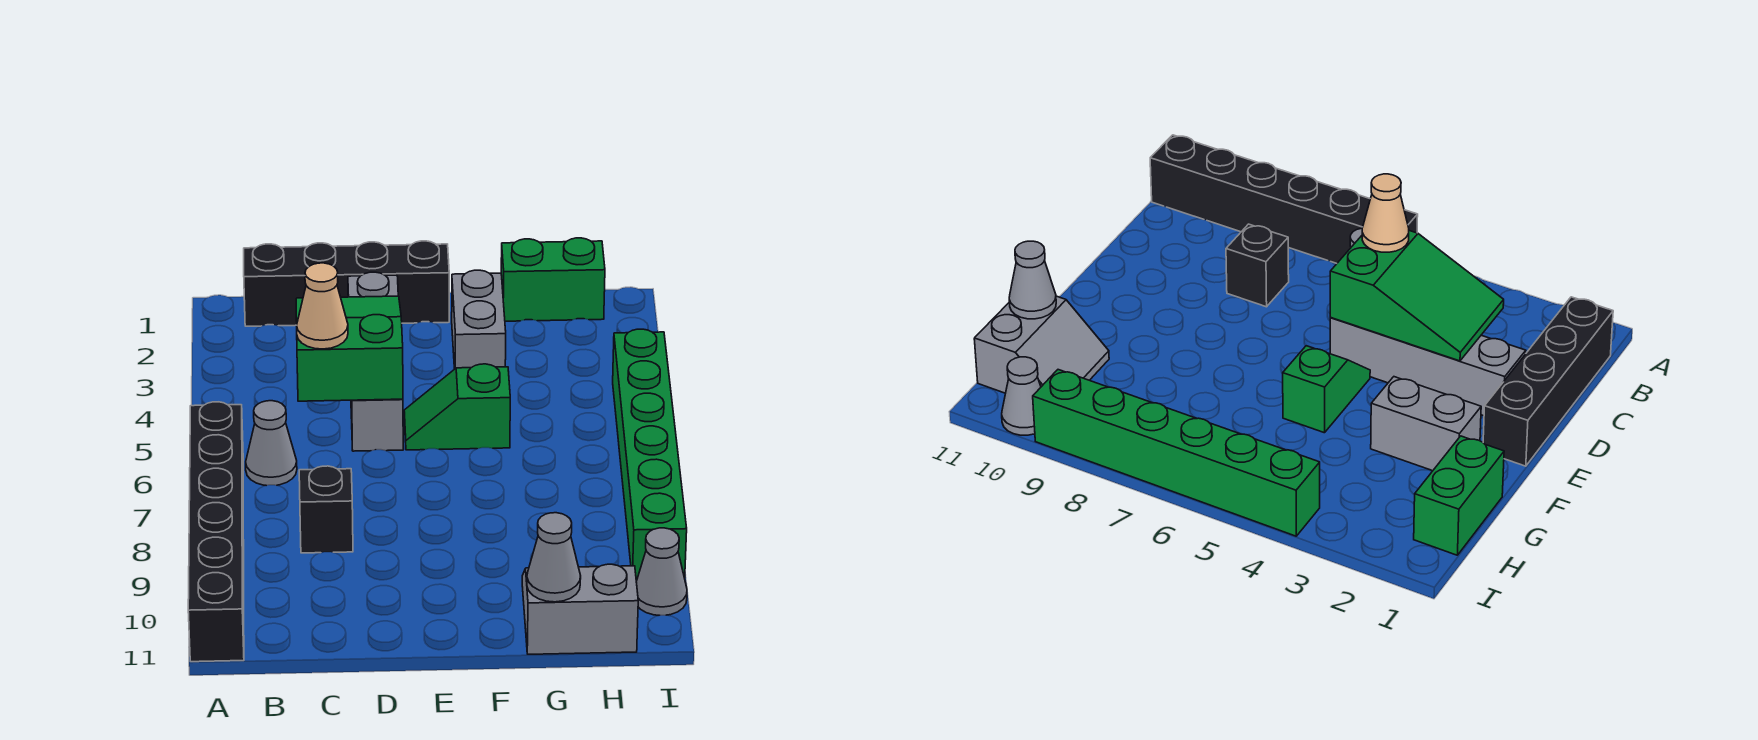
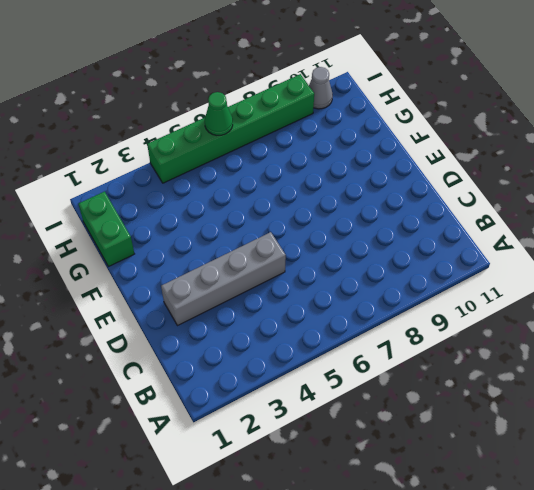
green cone I6 level 2 -> none
none -> black brick A6:A11 level 1
none -> black brick B1:E1 level 1
none -> grey cone B6 level 1

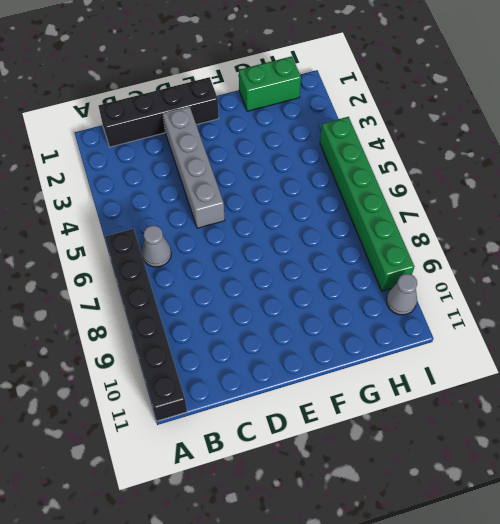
none -> black brick C8 level 1
none -> green slope E5:F5 level 1 top F
none -> grey brick F2:F3 level 1

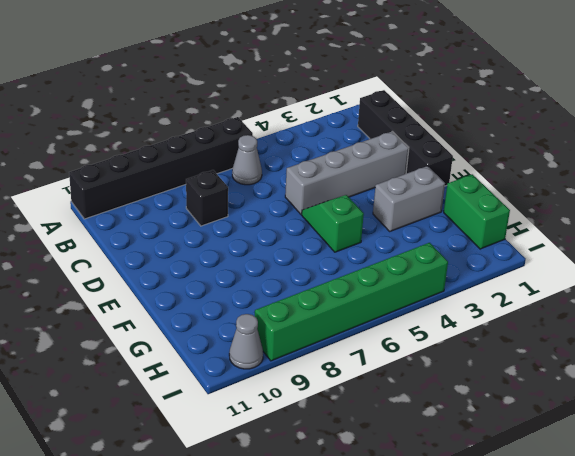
none -> grey slope G10:H11 level 1 top 11
none -> green slope C3:D5 level 2 top 5
none -> grey cone G11 level 2

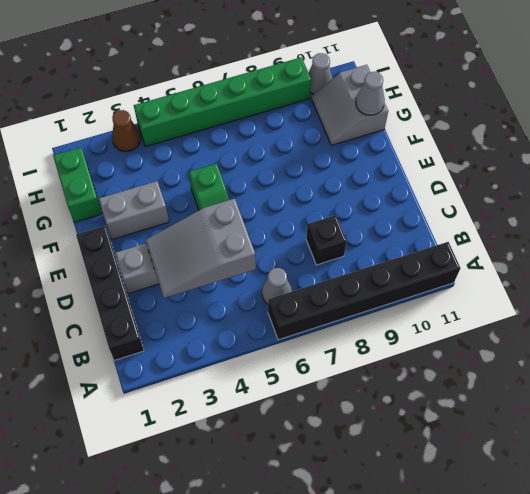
grey slope C3:D5 level 2 top 5 -> green slope C3:D5 level 2 top 5
brown cone I3 level 1 -> none
none -> tan cone C5 level 3

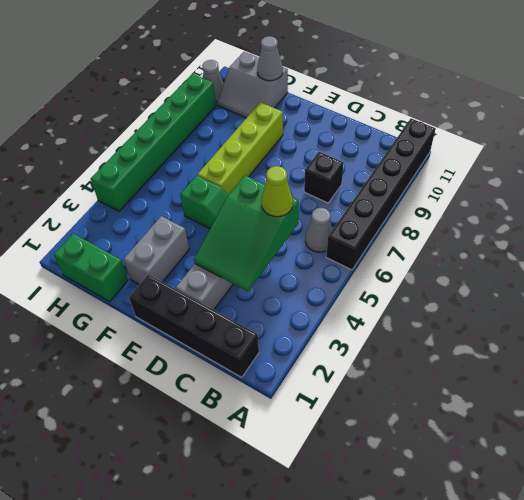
lime cone C5 level 3 -> tan cone C5 level 3
lime brick F6:F9 level 1 -> none

